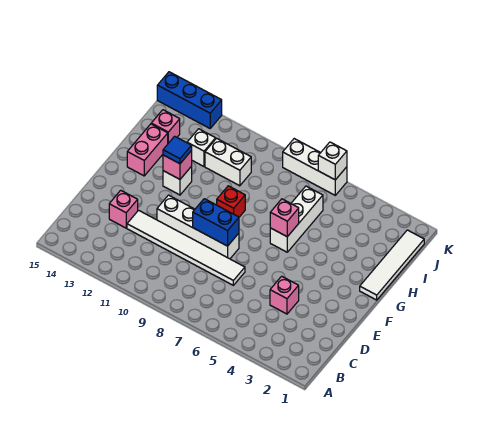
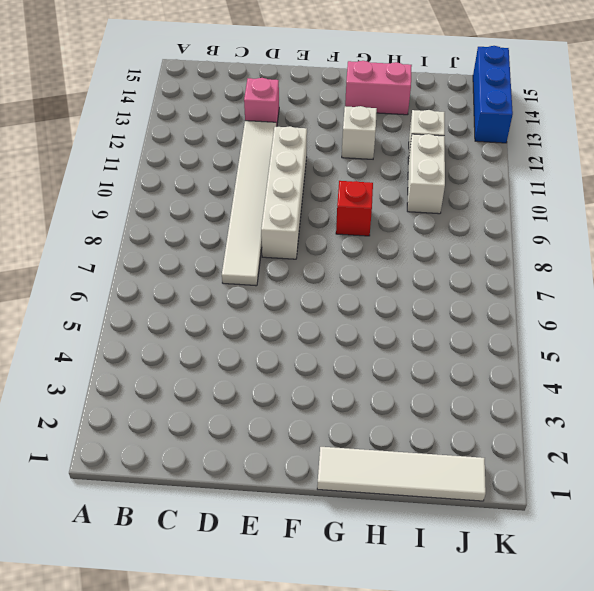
none -> pink brick D4 level 1
none -> white brick G6:I6 level 1
none -> pink brick I14 level 1

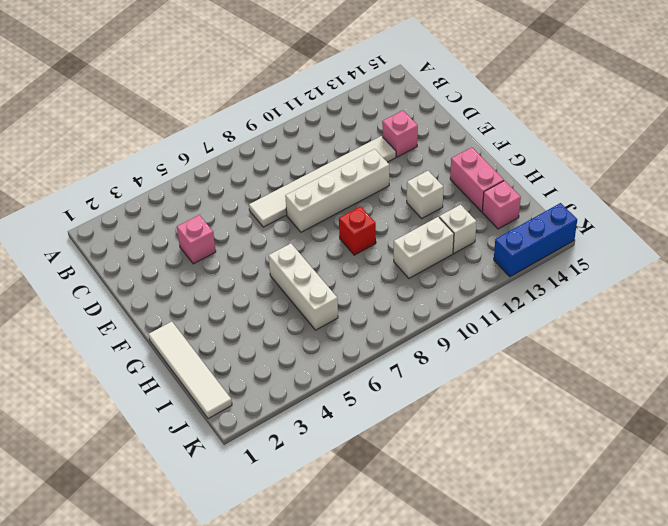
none -> white brick K6:K8 level 1
none -> blue brick E8:E9 level 2
none -> pink brick G6 level 2

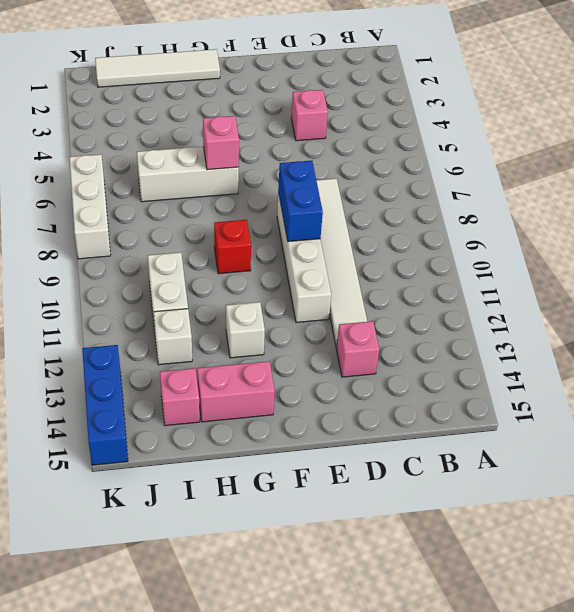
none -> pink brick G12 level 2
none -> white brick K6 level 2
none -> blue tile G12 level 3

